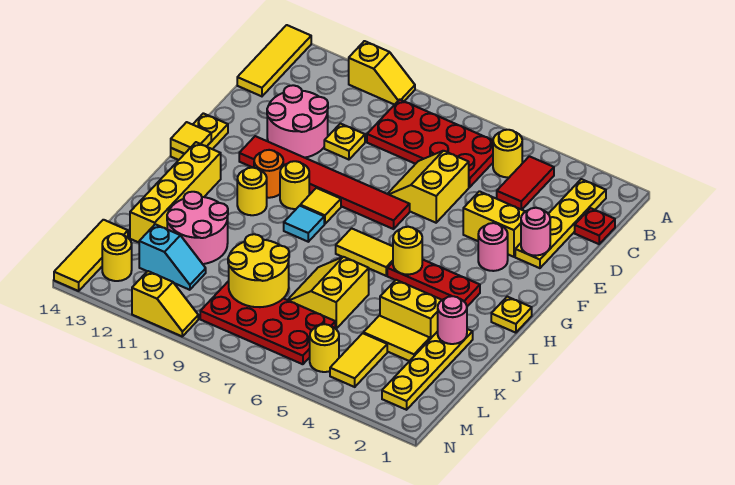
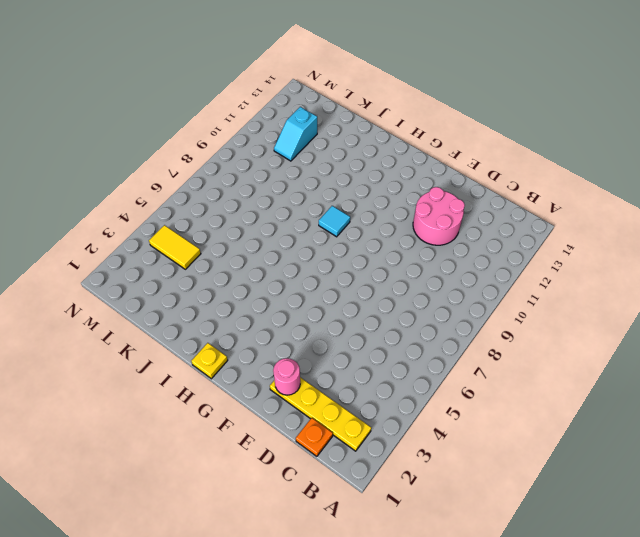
orange plate C1 level 1 -> red plate C1 level 1
none -> yellow slope A10:A11 level 1 top 11
none -> yellow tile A14:C14 level 1
none -> red tile B4:C4 level 1
none -> yellow round brick B5 level 1

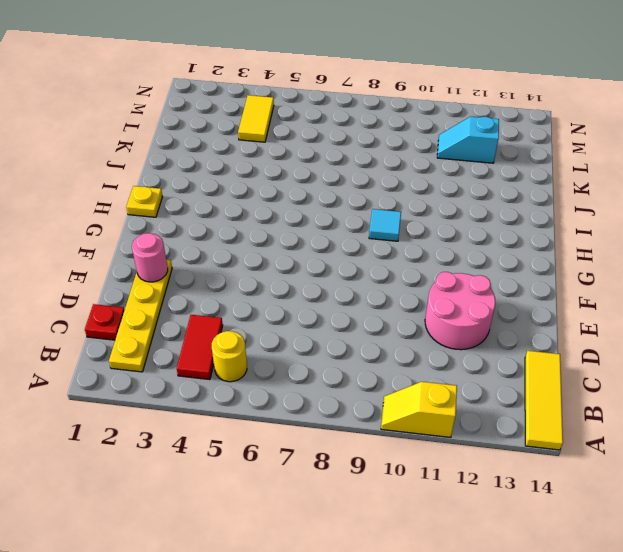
none -> red plate B6:C9 level 1
none -> yellow slope D6:E7 level 1 top 6
none -> yellow plate D10 level 1
none -> yellow brick E3:E4 level 1

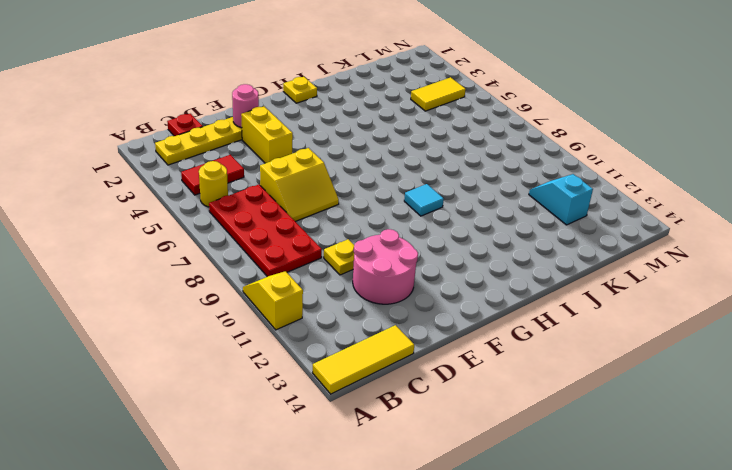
none -> pink round brick F3 level 1
none -> red tile F7:F12 level 1
none -> yellow plate F14:G14 level 1
none -> yellow tile G9 level 1

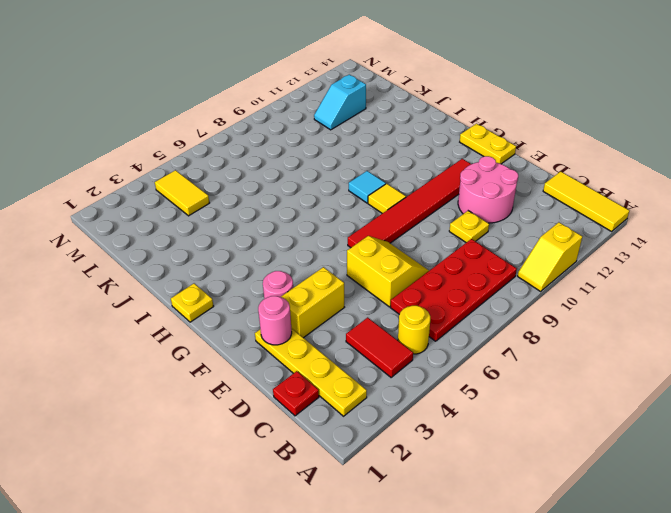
none -> yellow round brick G10 level 1
none -> orange round brick G11 level 1
none -> red plate H3:H5 level 1
none -> yellow tile H6:H7 level 1

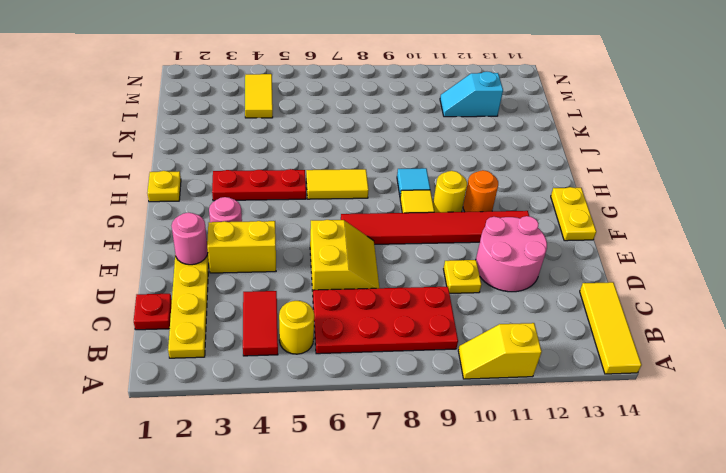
none -> yellow round brick H11 level 1
none -> yellow brick H13:K13 level 1
none -> yellow plate J2:M2 level 1
none -> yellow brick J3:J4 level 1

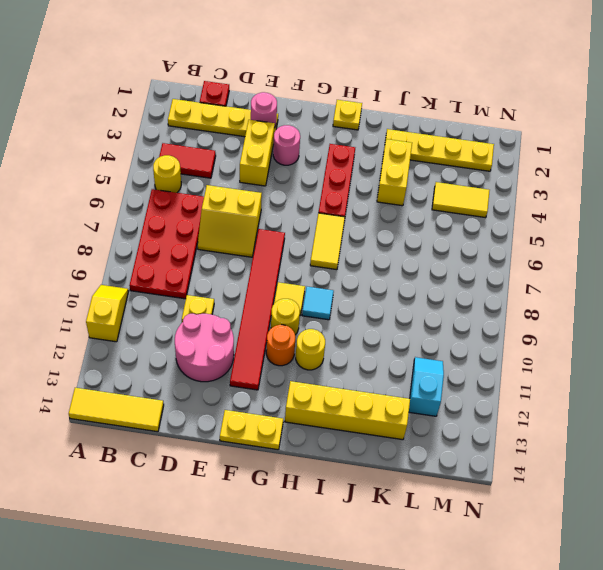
none -> yellow slope J6:K7 level 1 top 6
none -> pink round brick J11:K12 level 1
none -> yellow tile K3:K4 level 1
none -> red plate L6:M9 level 1

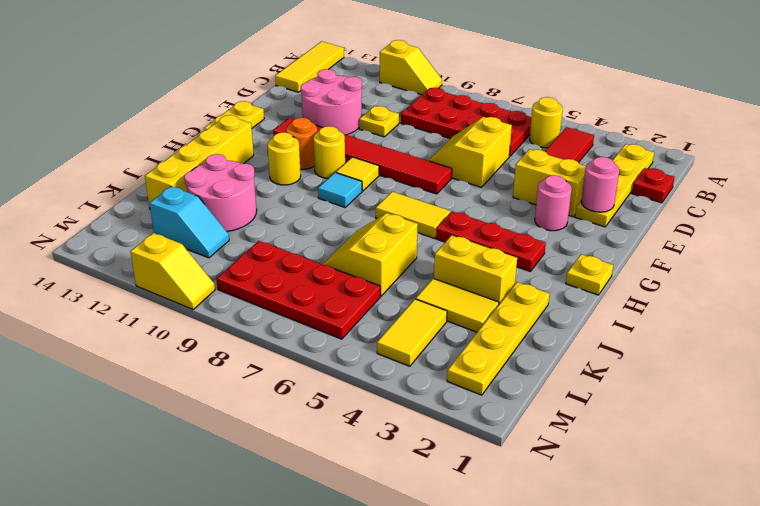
none -> yellow tile L14:N14 level 1
none -> yellow round brick M5 level 1
none -> yellow round brick M13 level 1
none -> yellow tile G14 level 2

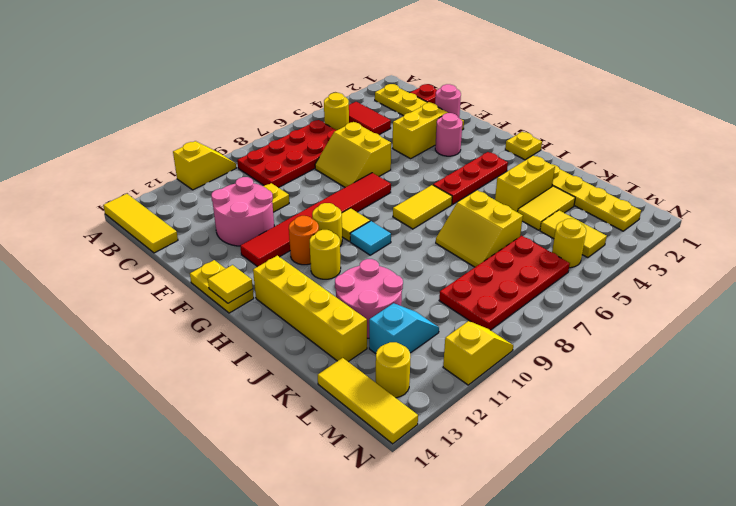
none -> yellow round brick H5 level 2
none -> pink round brick J2 level 2
none -> yellow round brick K8:L9 level 2

